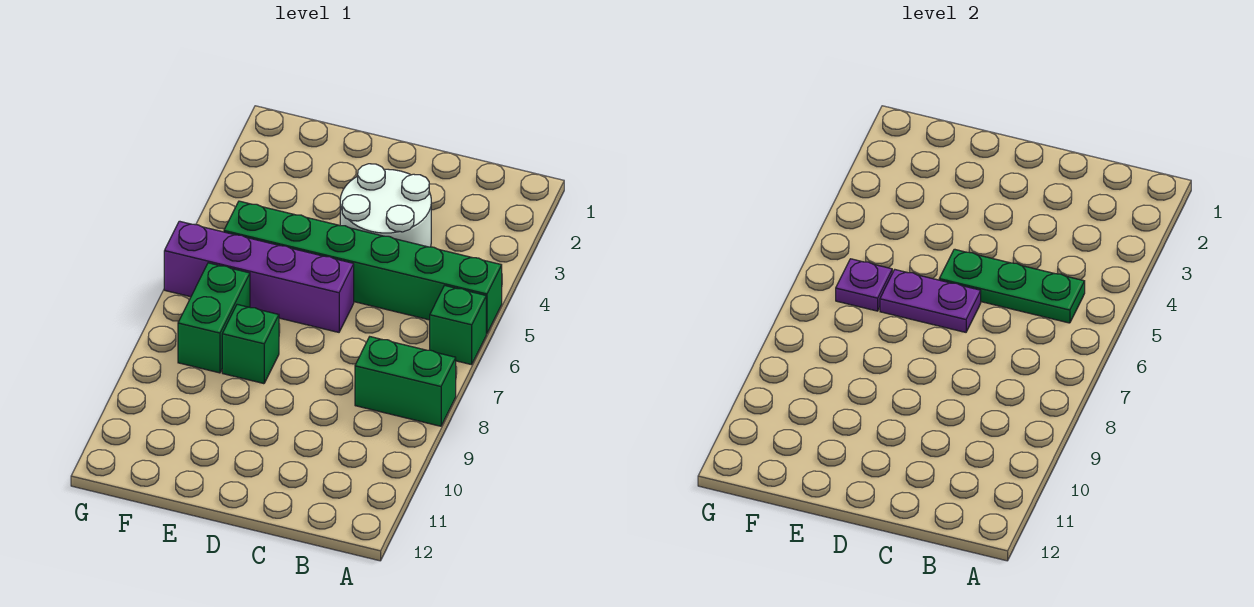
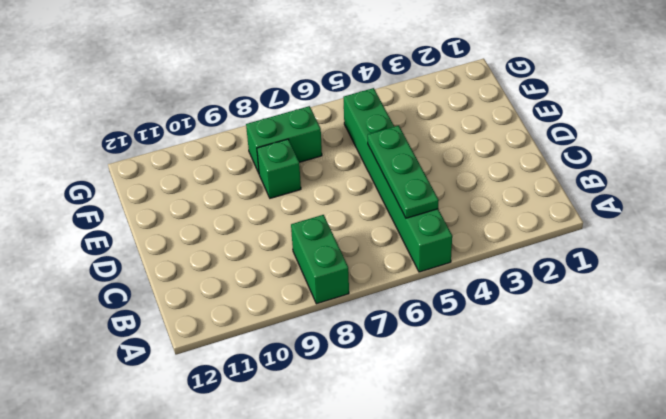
none -> green brick A6 level 1
none -> white round brick C3:D4 level 1

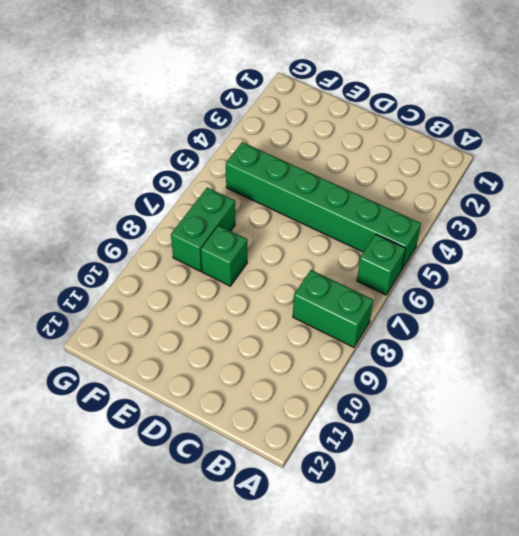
none -> white round brick C3:D4 level 1
none -> purple brick D6:G6 level 1

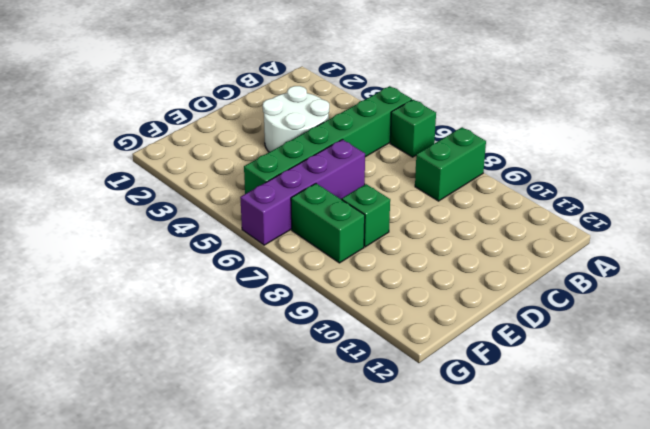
none -> green plate B5:D5 level 2
none -> purple plate D6:E6 level 2

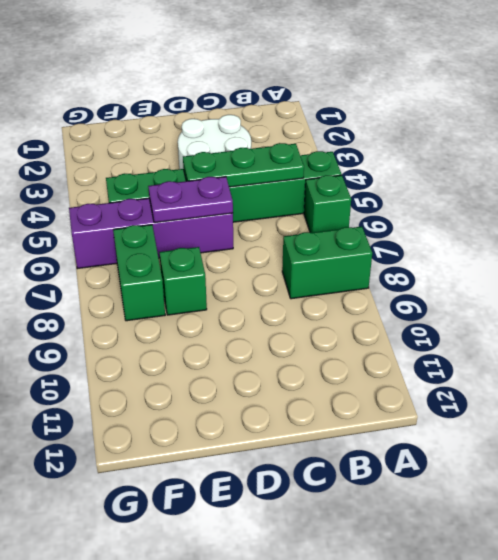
none -> purple plate F6 level 2

